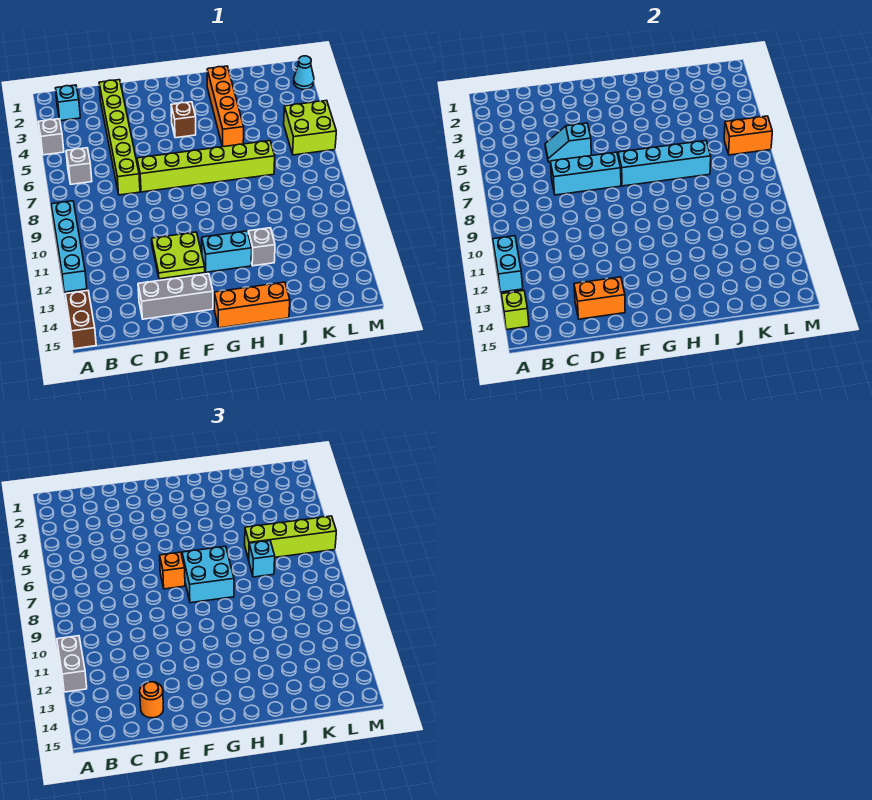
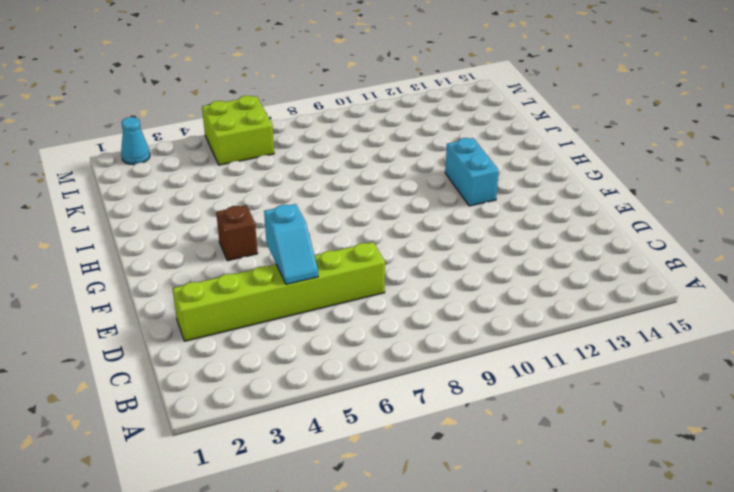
none -> grey brick A4 level 1
none -> cyan brick A9:A12 level 1
none -> brown brick A14:A15 level 1

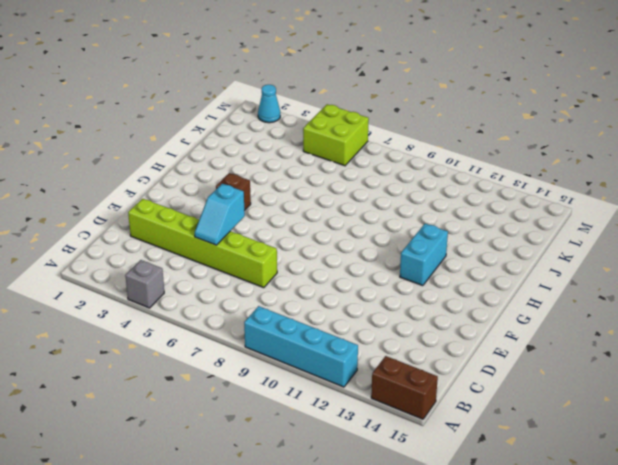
none -> cyan brick B2 level 1
none -> grey brick B6 level 1
none -> grey brick D14:F14 level 1

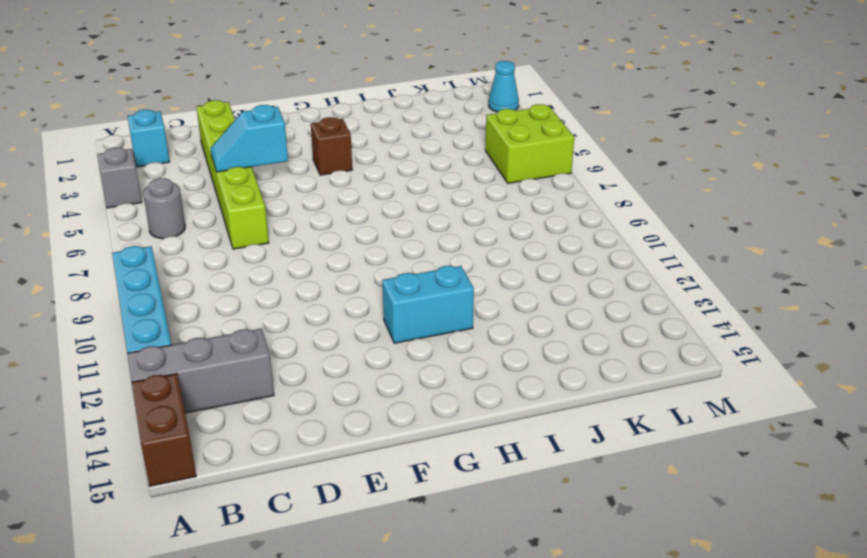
grey brick A13:C13 level 1 -> grey brick D14:F14 level 1
grey round brick B6 level 1 -> grey brick B6 level 1
none -> lime brick E7:J7 level 1
none -> lime plate E11:F12 level 1
none -> orange brick G15:I15 level 1

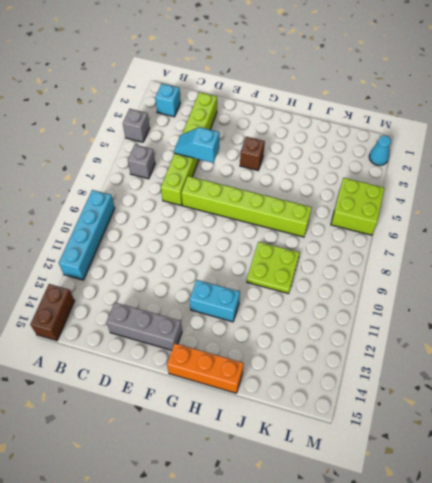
lime plate I9:J10 level 1 -> lime plate E11:F12 level 1
none -> orange brick I2:I5 level 1
none -> grey brick I12 level 1
none -> cyan brick A11:A12 level 2

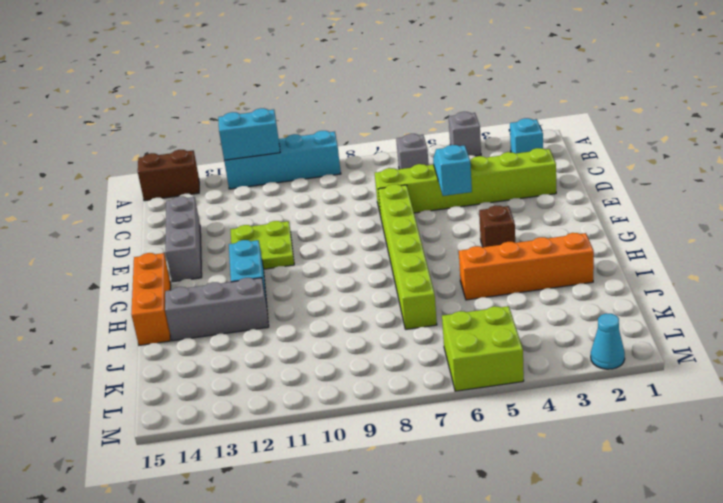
grey brick I12:I14 level 1 -> grey brick I12 level 1
none -> lime brick A14 level 2
none -> cyan brick D7:F7 level 2
none -> orange brick D14:E14 level 2

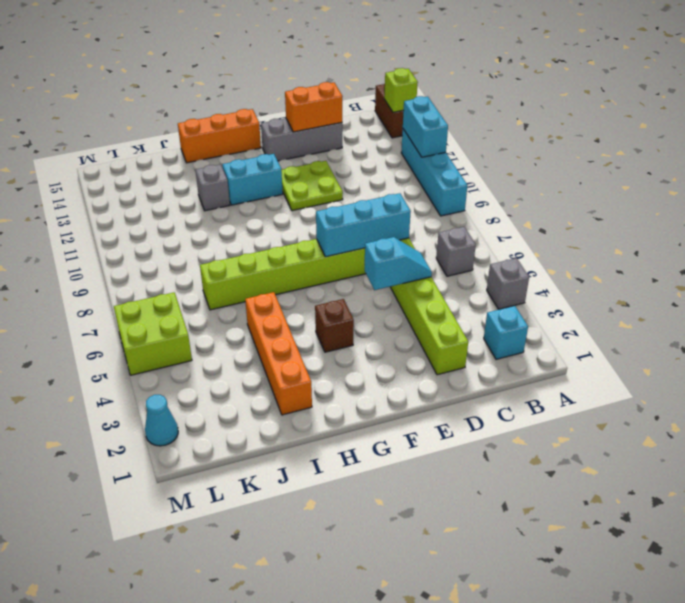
none -> cyan brick G7:J7 level 2
none -> orange brick L6:M6 level 2
none -> grey brick A11:A12 level 3

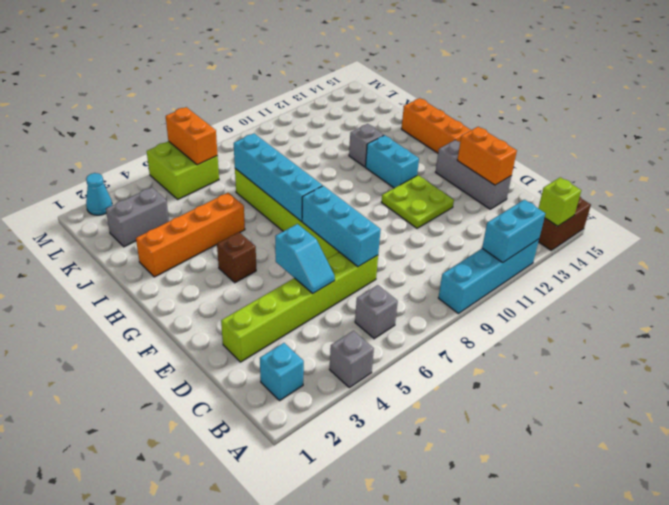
grey brick K2:K3 level 1 -> grey brick A11:A12 level 3
none -> orange round brick D14 level 3
none -> orange brick F7 level 3
none -> cyan brick G7:H8 level 3

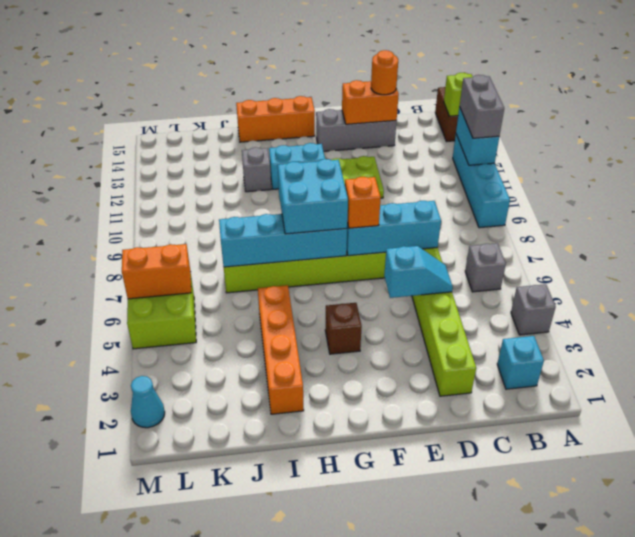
none -> lime brick J6:M6 level 3
none -> cyan brick J7 level 3

